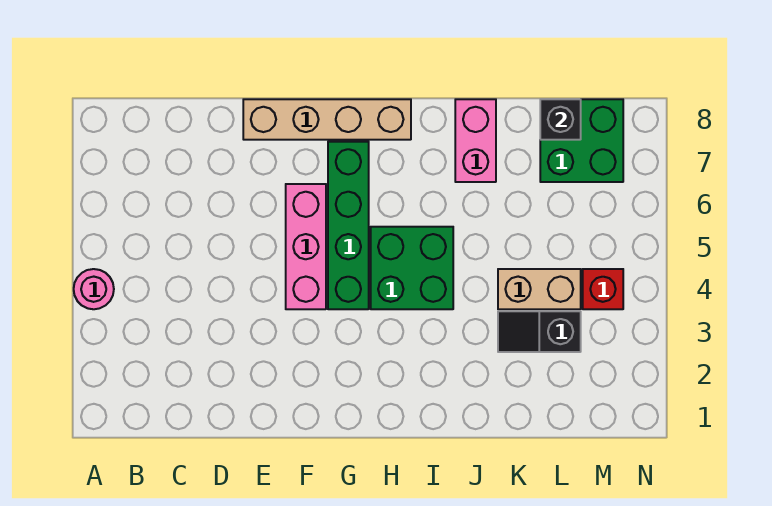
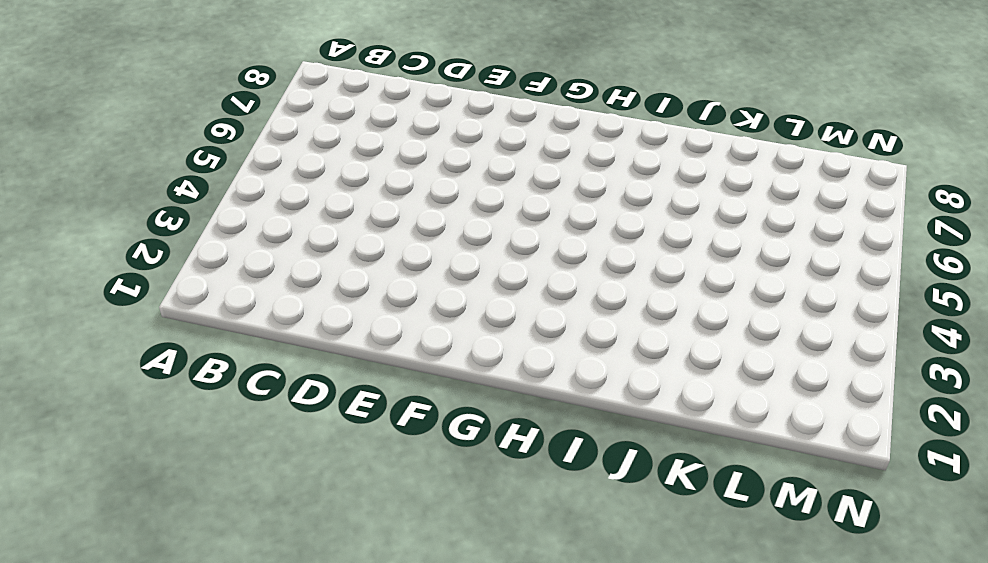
none -> pink round brick A4 level 1
none -> tan brick E8:H8 level 1

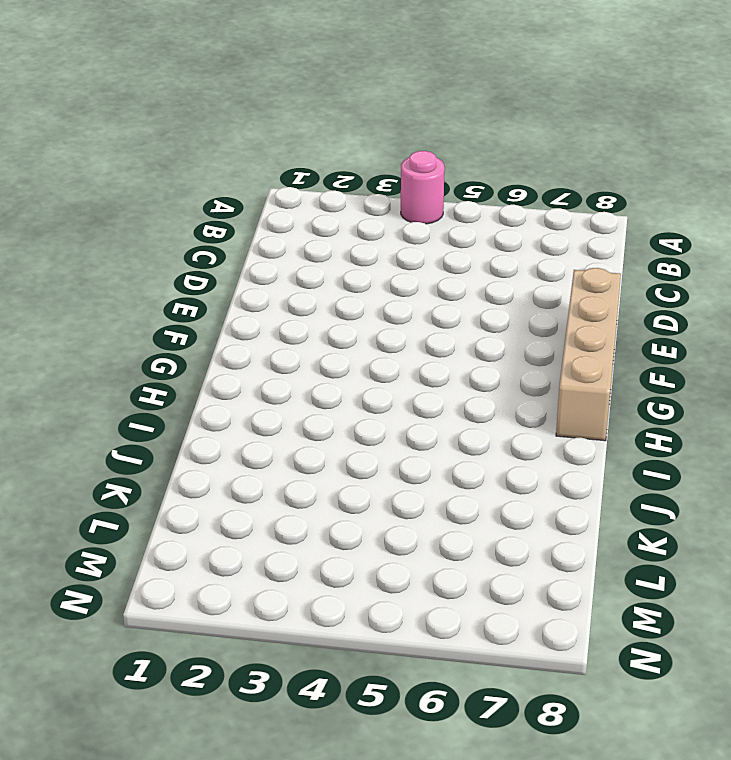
none -> pink brick F4:F6 level 1
none -> green brick G4:G7 level 1

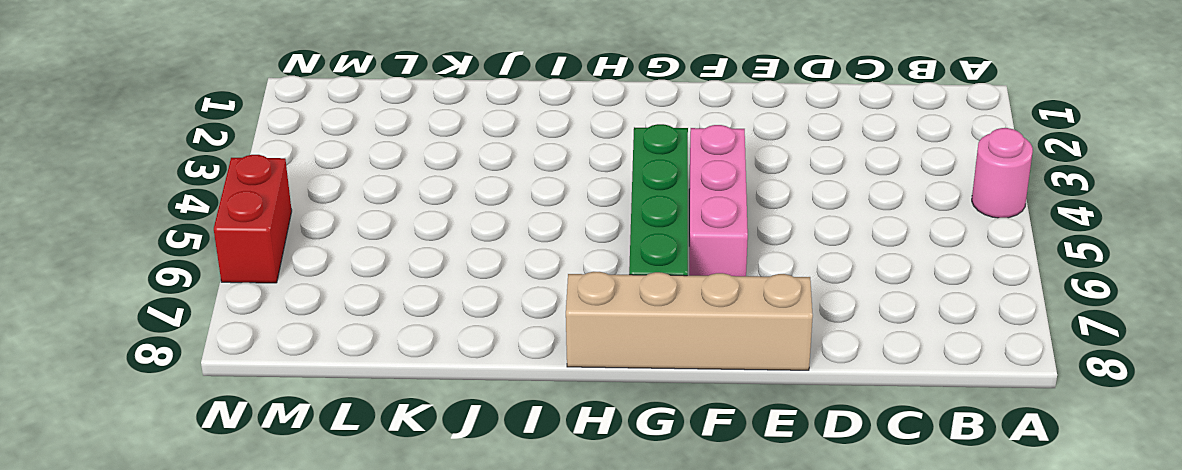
red brick N5:N6 level 1 -> none
none -> green brick H4:I5 level 1
none -> pink brick J7:J8 level 1

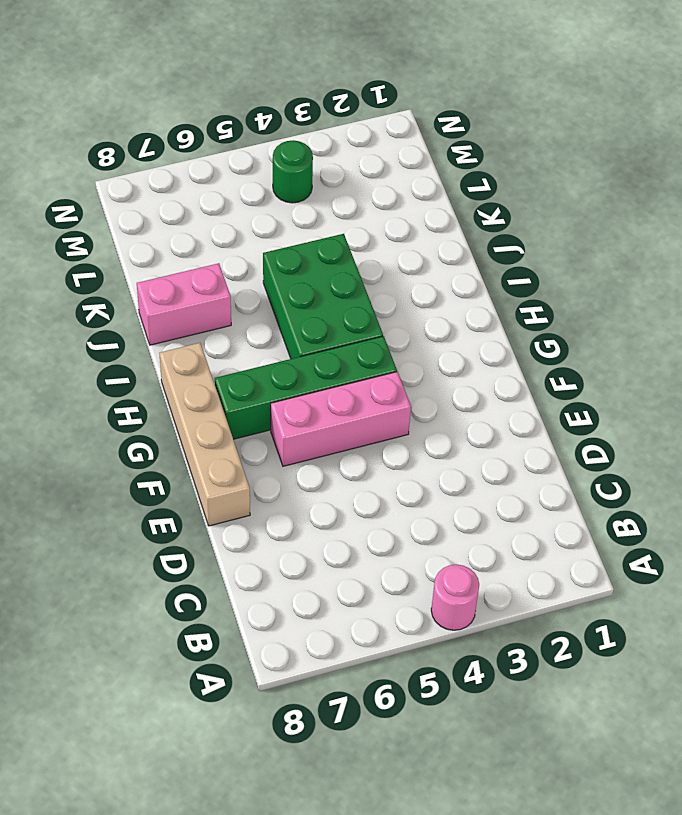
green brick H4:J5 level 1 -> green brick H4:I5 level 1
green round brick M4 level 1 -> red brick M4 level 1
none -> black slope K3:L3 level 1 top L
none -> tan brick K4:L4 level 1

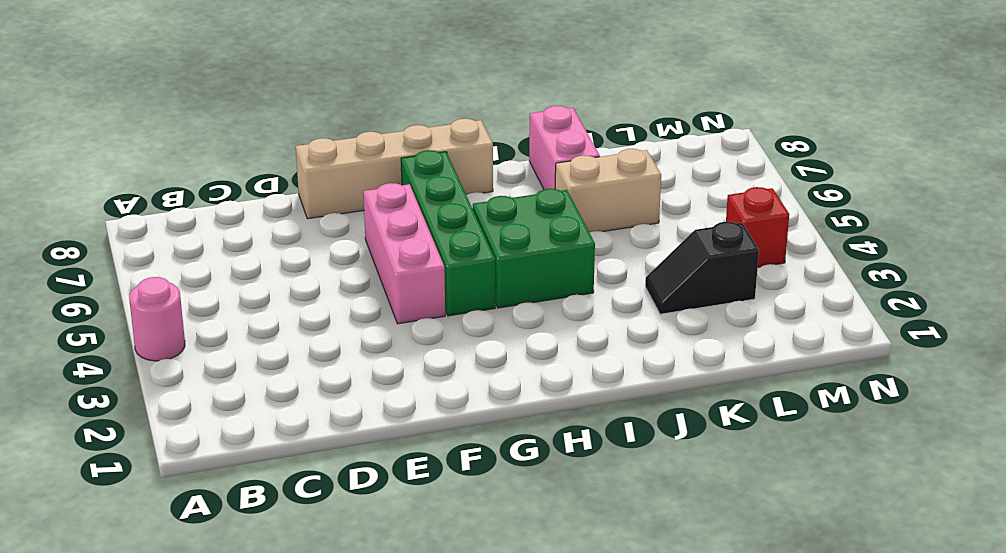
tan brick J6:K6 level 1 -> tan brick K4:L4 level 1
none -> green brick L7:M8 level 1
none -> black brick L8 level 2

